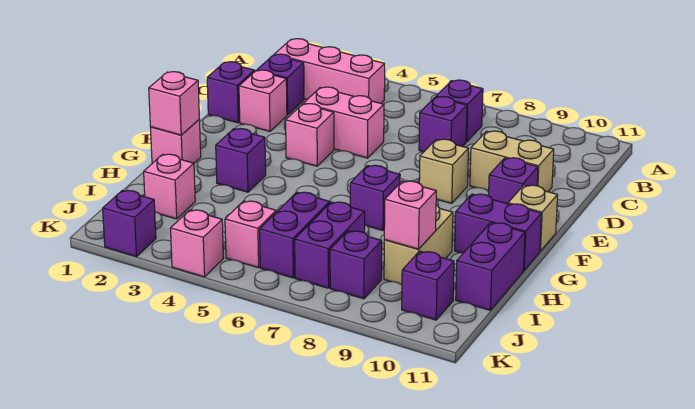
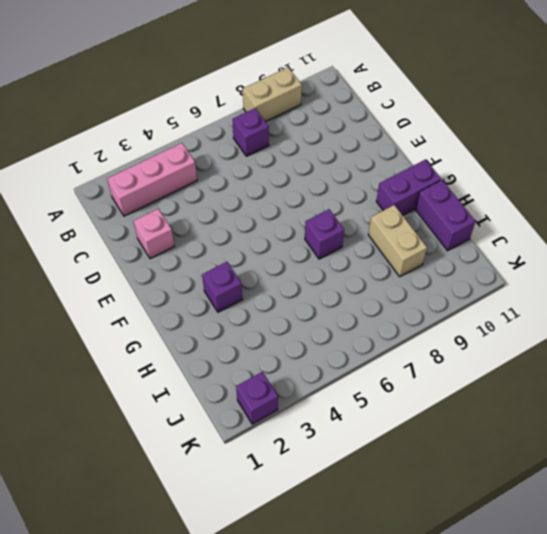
tan brick A8:A9 level 1 -> tan brick D9:D10 level 1
none -> purple brick C2 level 1
none -> purple brick C7 level 1
none -> purple brick D1 level 1

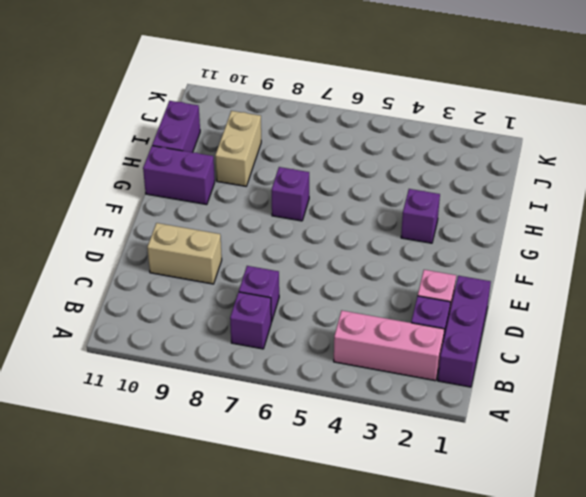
purple brick B1:D1 level 1 -> purple brick D1 level 1
none -> pink brick D4:D5 level 1
none -> pink brick E4 level 1
none -> tan brick E8 level 1

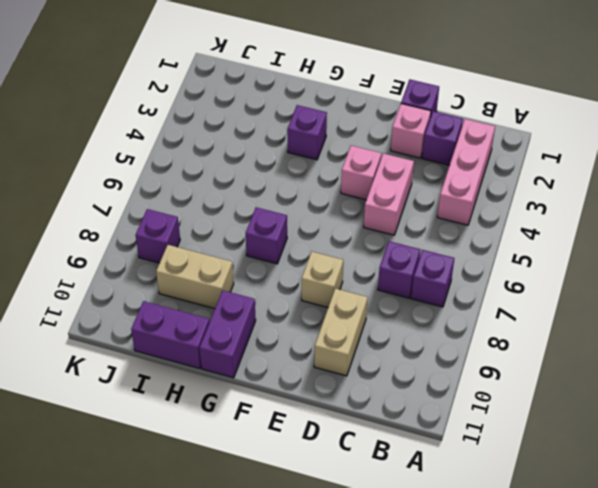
none -> purple brick E10 level 1
none -> tan brick F11 level 1
none -> pink brick G1 level 1

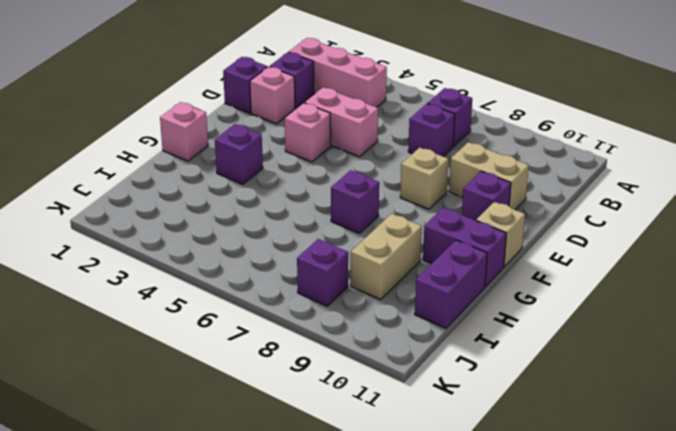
none -> pink brick I2 level 1
none -> purple brick I6:J6 level 1
none -> purple brick I7:J7 level 1

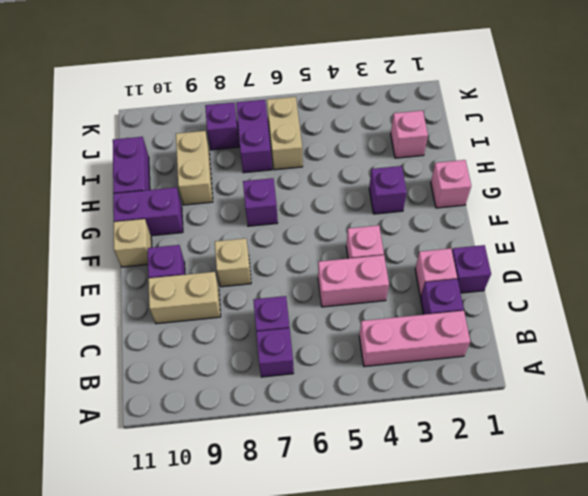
tan brick I6:J6 level 1 -> purple brick I6:J6 level 1
none -> pink brick J5 level 1
none -> purple brick J10 level 1
none -> purple brick K2 level 1

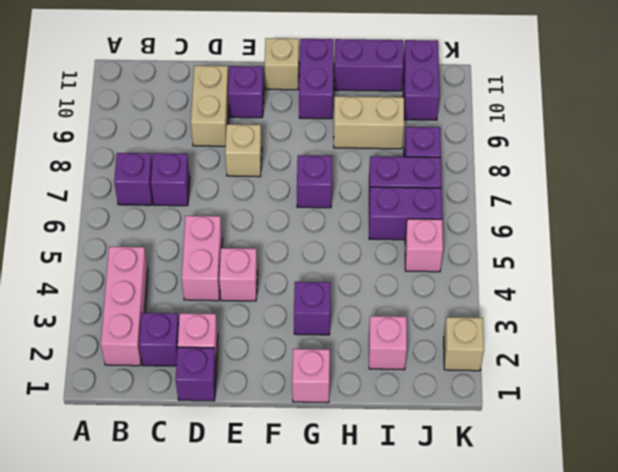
purple brick J10:J11 level 1 -> purple brick J10 level 1
tan brick K2 level 1 -> purple brick K2 level 1
none -> pink brick K4 level 1
none -> pink brick G1 level 2
none -> pink brick I9 level 2

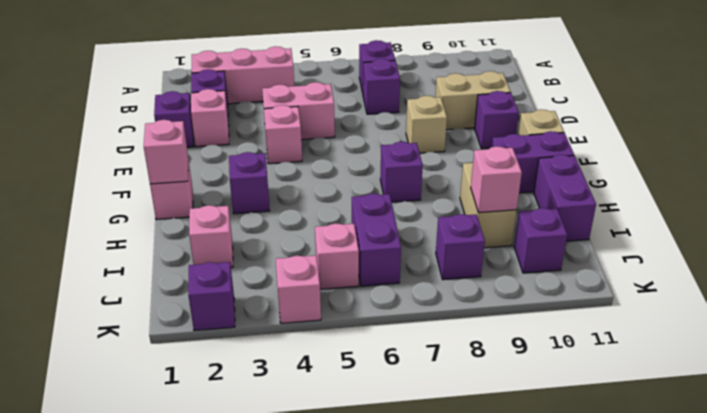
none -> purple brick I7:J7 level 1

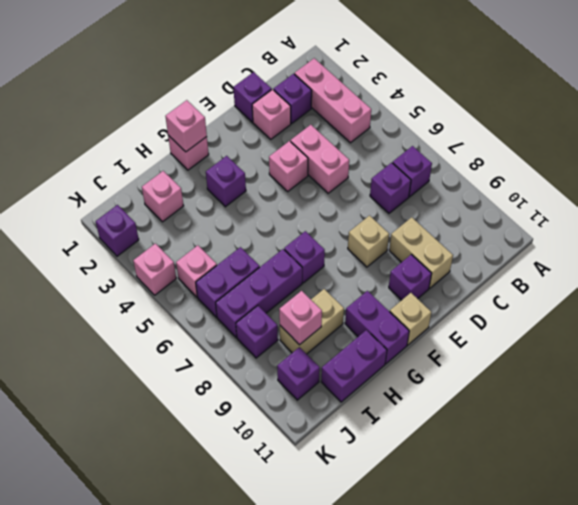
purple brick H7:J7 level 1 -> purple brick I7:J7 level 1

